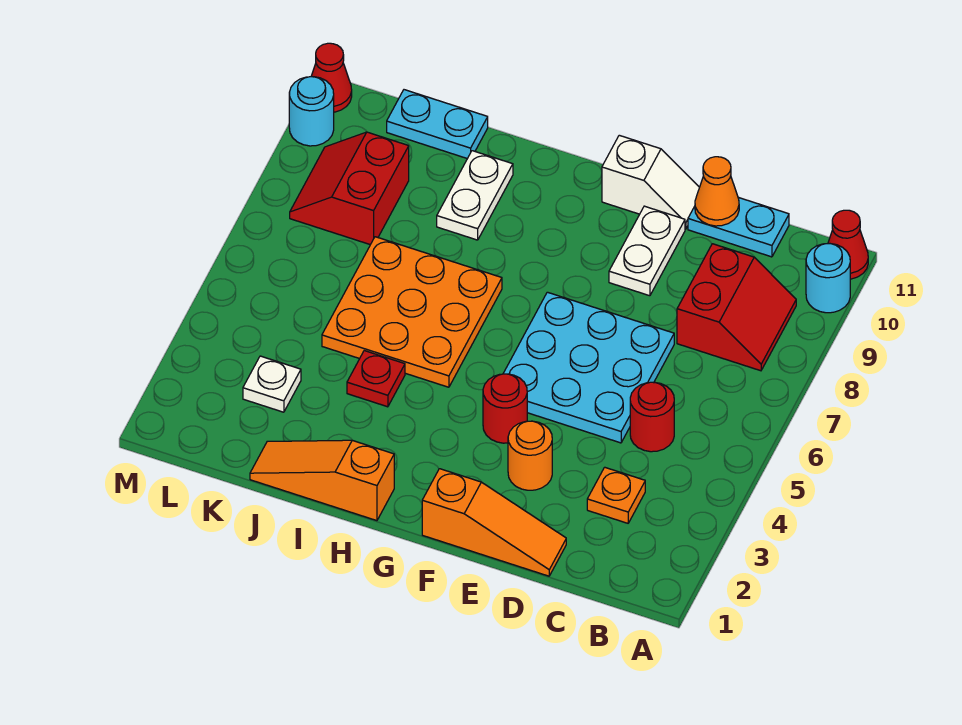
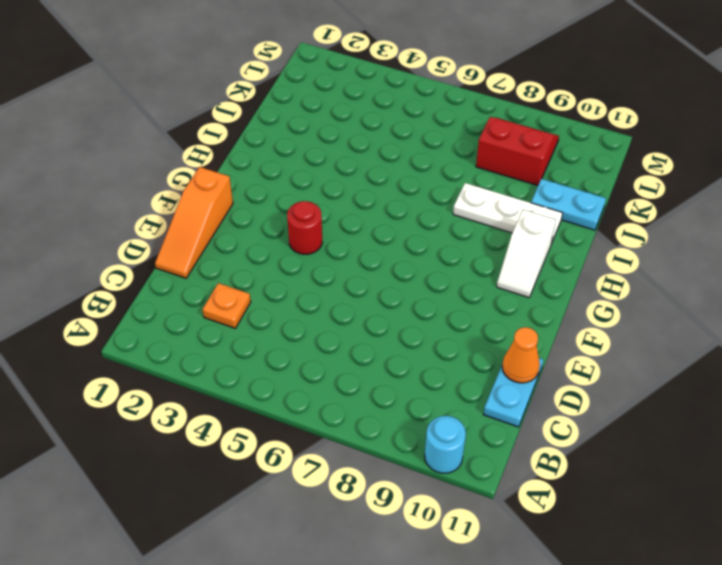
white slope G10:H10 level 1 top H -> white slope E11:F11 level 1 top F
white plate I8:I10 level 1 -> white plate I9:I10 level 1
cyan plate J10:J11 level 1 -> cyan plate J11:K11 level 1
none -> red cone A11 level 1
none -> red slope B8:C9 level 1 top C
none -> red round brick C5 level 1

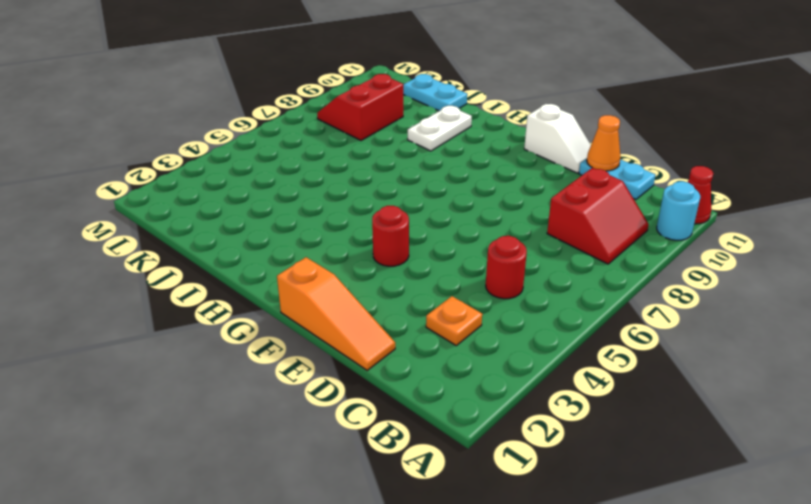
none -> cyan plate D5:F7 level 1
none -> orange round brick E3 level 1
none -> white plate E9:E10 level 1

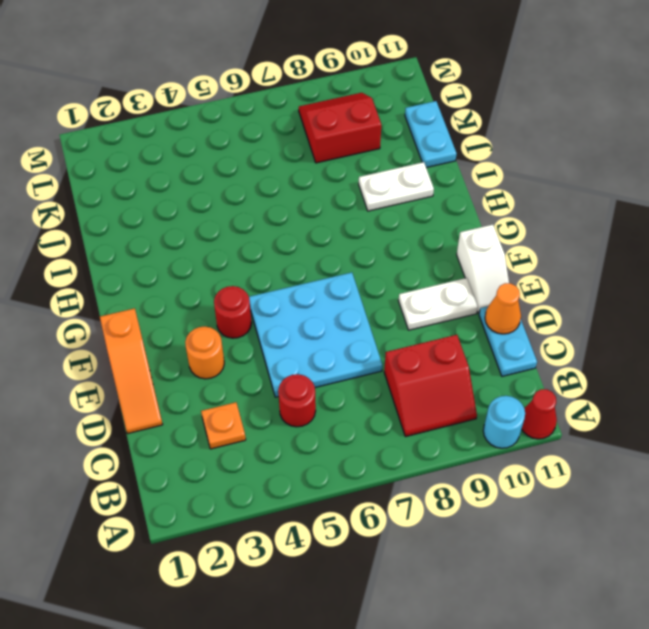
none -> orange slope H1:J1 level 1 top H
none -> orange plate H5:J7 level 1
none -> red plate I4 level 1

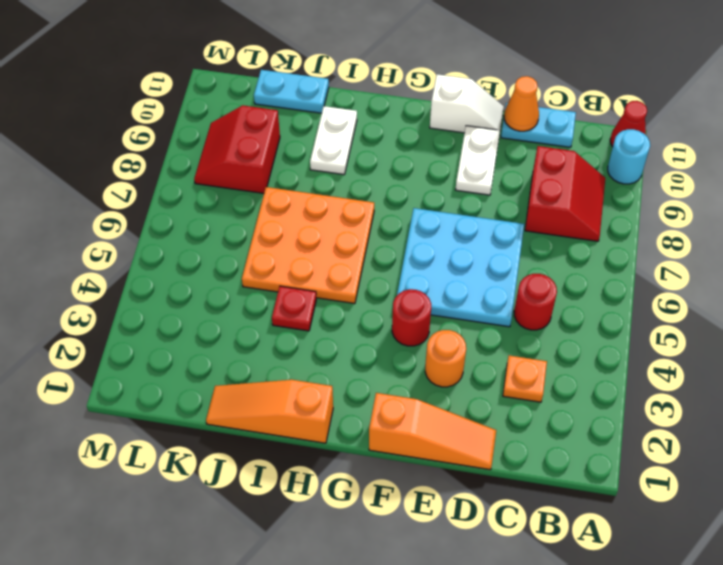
none -> white plate K3 level 1
none -> cyan round brick M10 level 1
none -> red cone M11 level 1

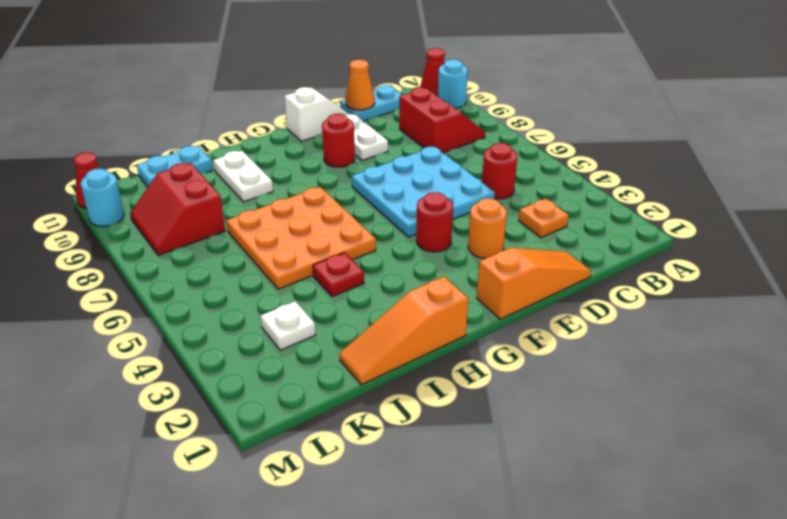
red round brick F9 level 1 -> none

